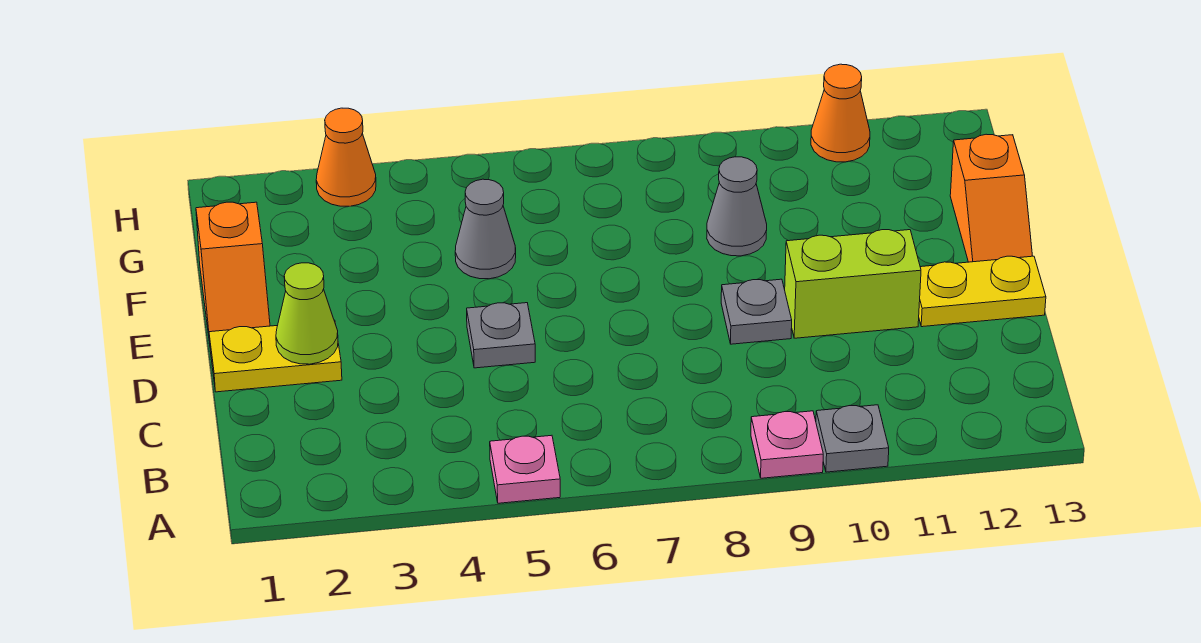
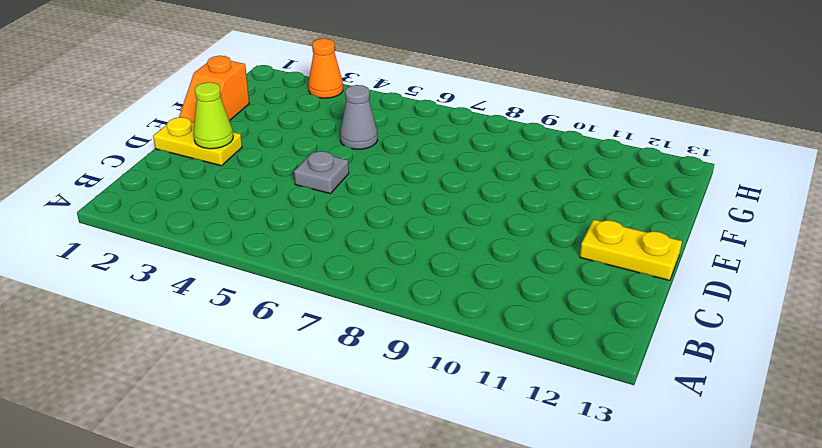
none -> pink plate A5 level 1
none -> pink plate A9 level 1
none -> grey plate A10 level 1

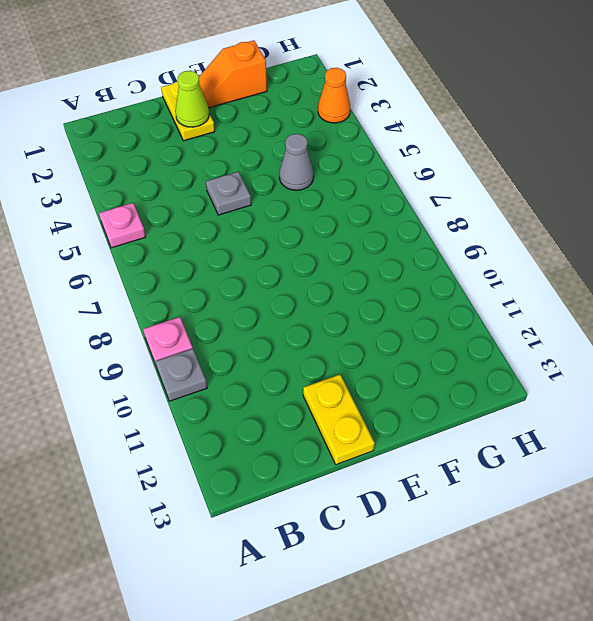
none -> grey plate D9 level 1
none -> lime brick D10:D11 level 1
none -> orange slope E13:F13 level 1 top F

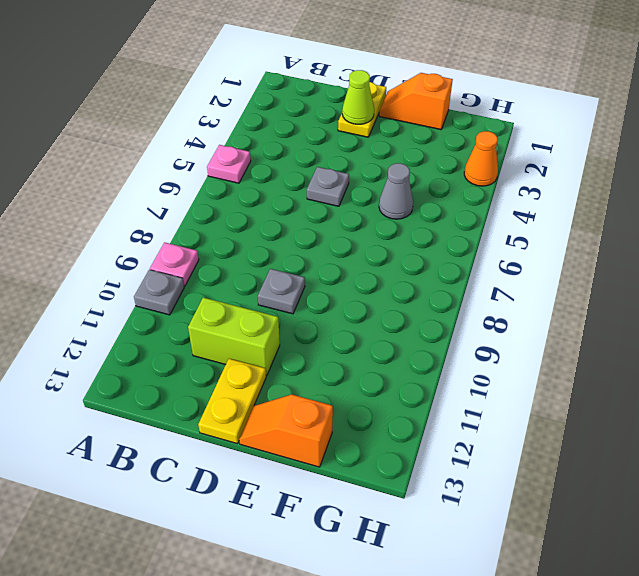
lime brick C11:D11 level 1 -> lime brick D10:D11 level 1
none -> grey cone F9 level 1
none -> orange cone H11 level 1

